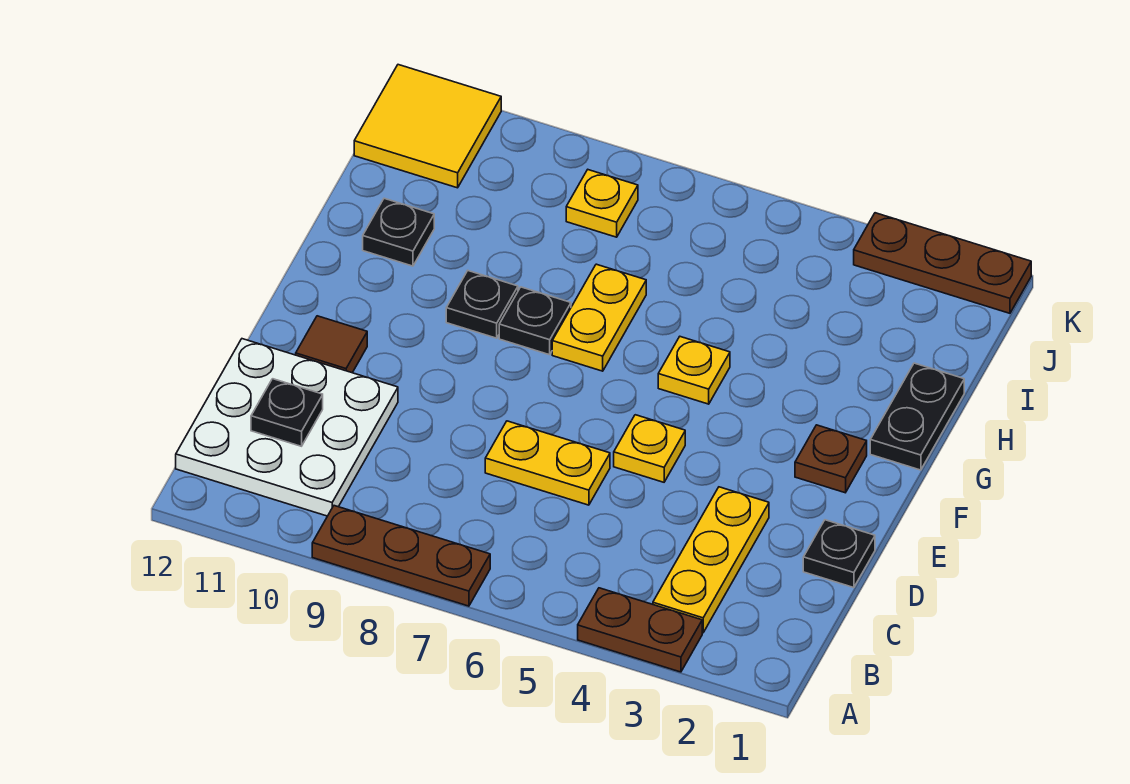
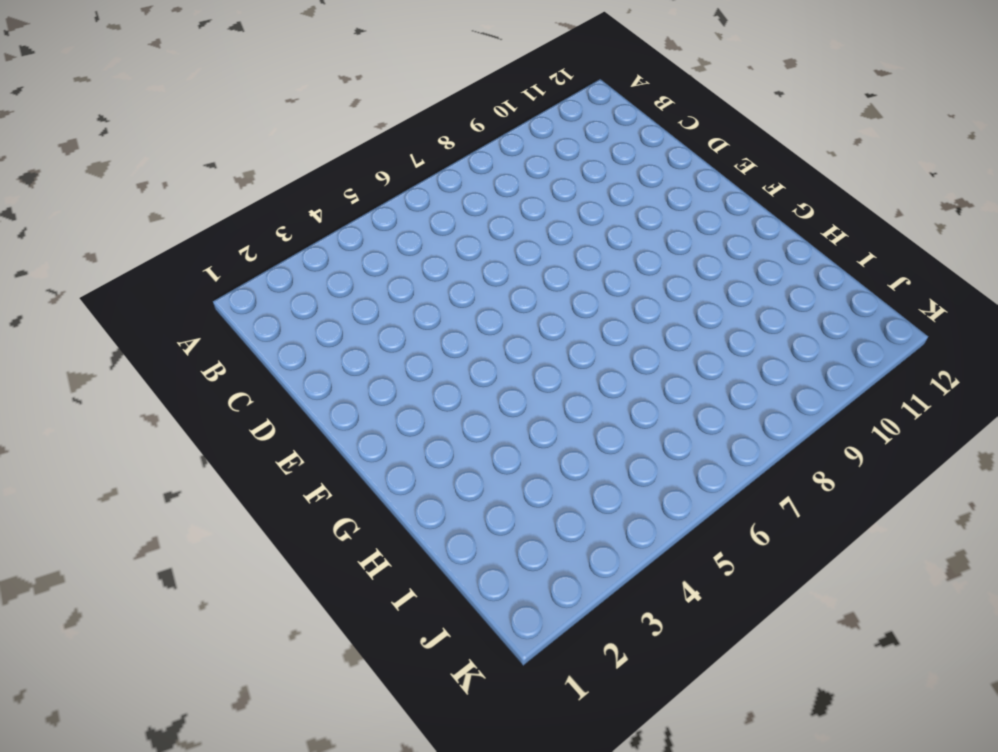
none -> brown plate A3:A4 level 1
none -> brown plate A7:A9 level 1
none -> yellow plate B3:D3 level 1

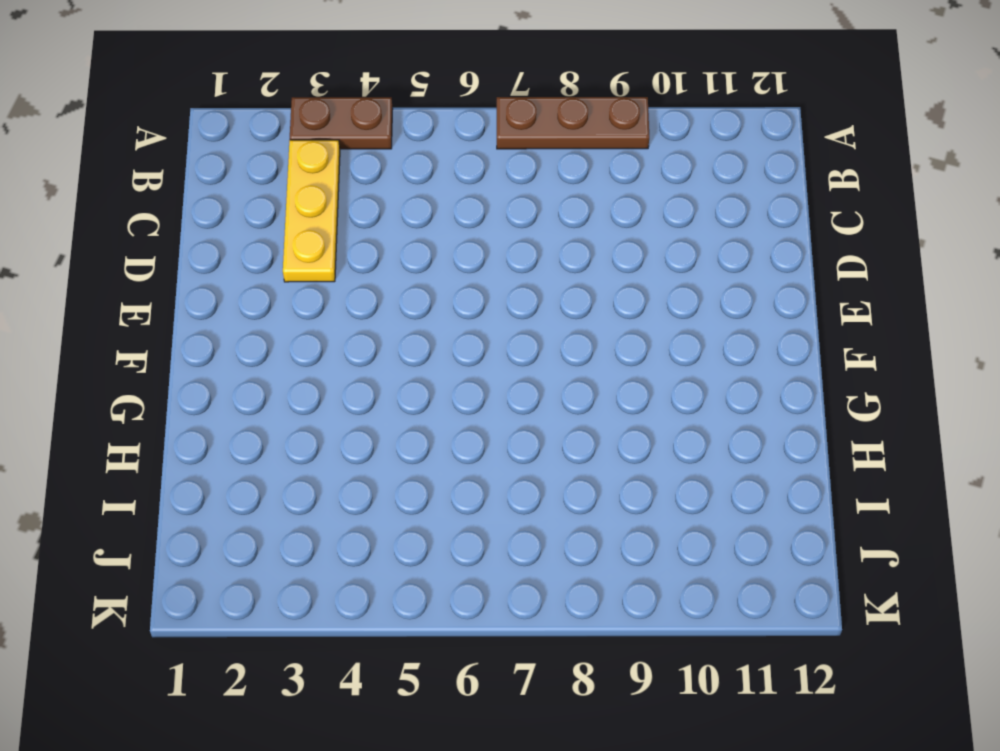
none -> white plate B10:D12 level 1
none -> black plate D1 level 1
none -> yellow plate D6:D7 level 1

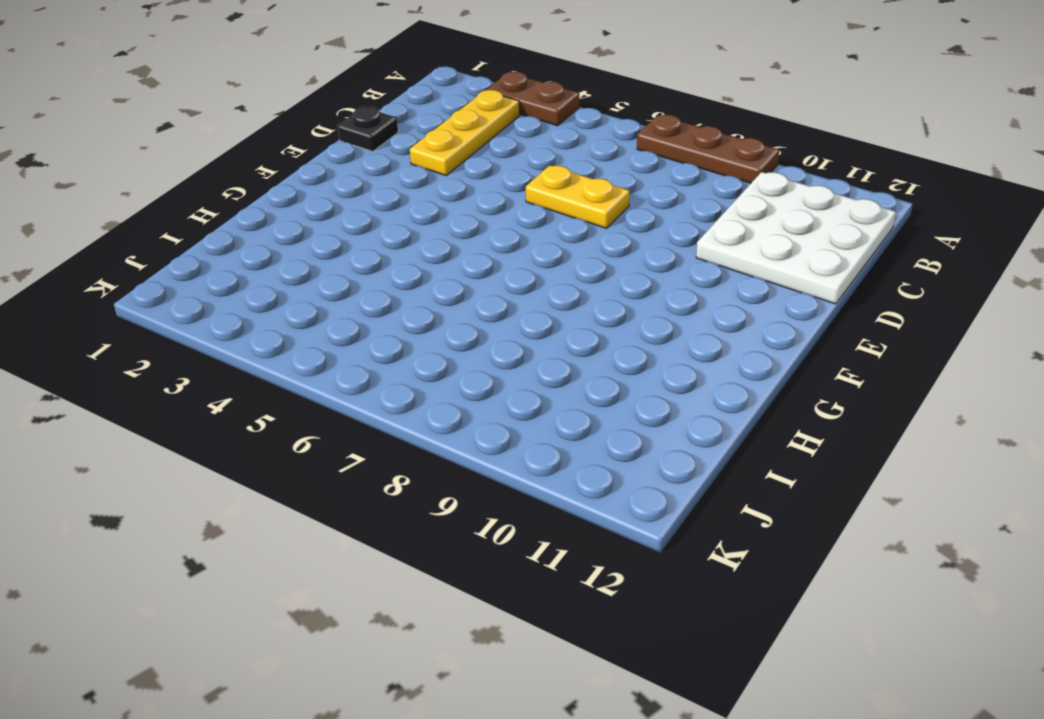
none -> yellow plate E5 level 1
none -> brown tile E11 level 1
none -> brown plate F2 level 1

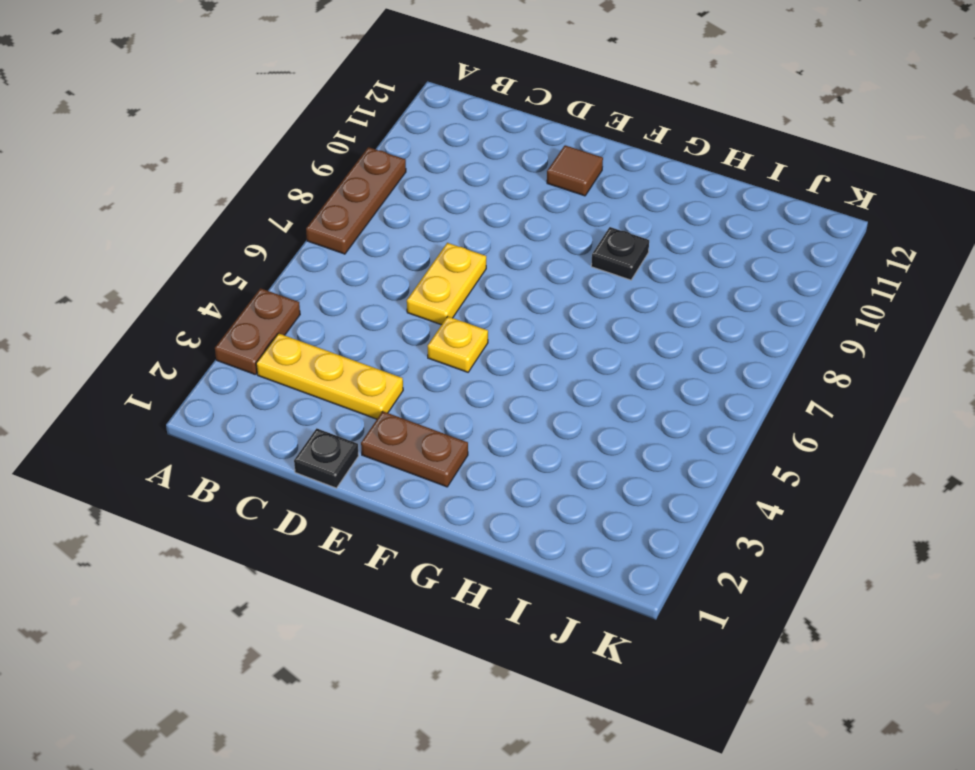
brown plate E2:F2 level 1 -> brown plate F2 level 1
none -> white plate B10:D12 level 1
none -> black plate G1:H1 level 1
none -> yellow plate G5 level 1

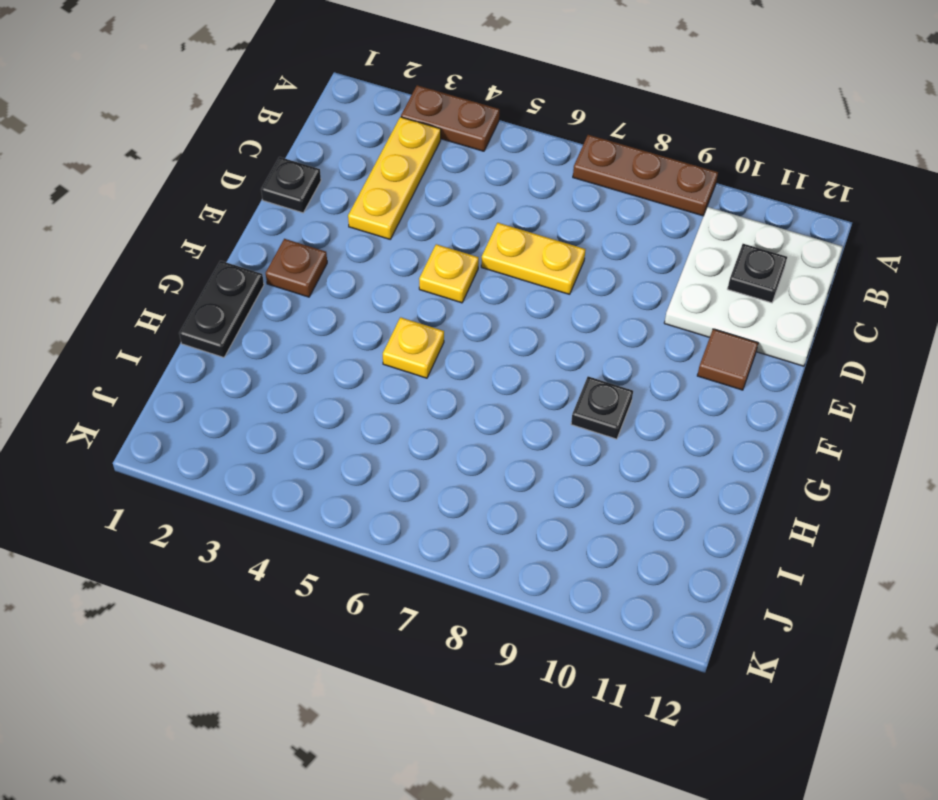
none -> yellow plate G7:H7 level 1
none -> black plate G8 level 1
none -> black plate H11 level 1

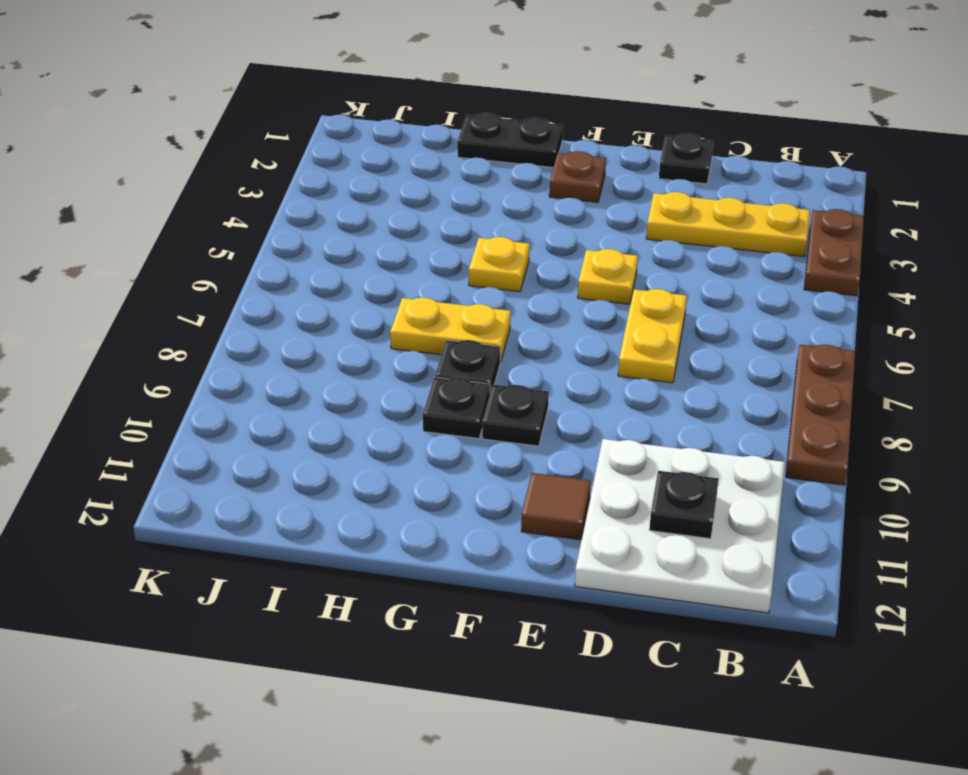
black plate F9 level 1 -> black plate H11 level 1
none -> yellow plate J8 level 1
none -> yellow tile J11:K12 level 1
none -> brown plate K1:K3 level 1

